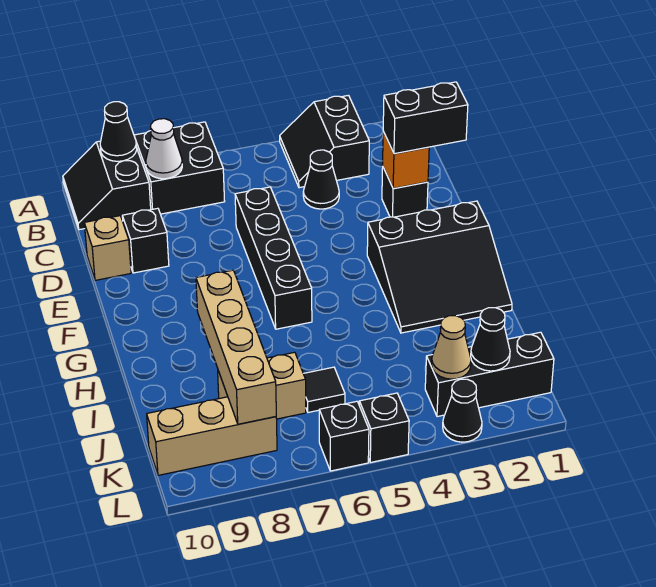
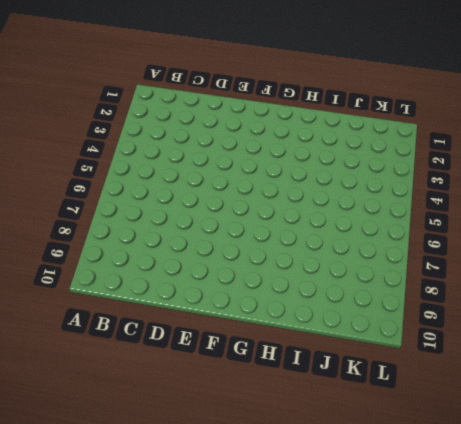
none -> black slope A3:B4 level 1 top 3
none -> black brick A7:B8 level 1
none -> black slope A9:B10 level 1 top 9

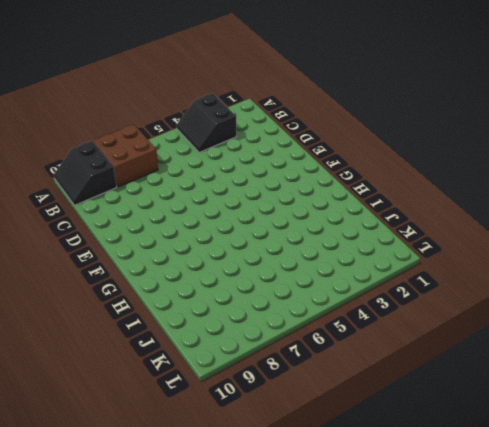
brown brick A7:B8 level 1 -> black brick A7:B8 level 1
none -> black cone C4 level 1
none -> black brick D2 level 1
none -> black brick D6:G6 level 1

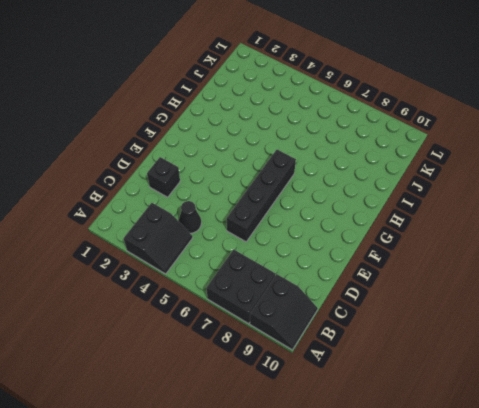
none -> black brick D9 level 1
none -> tan brick D10 level 1
none -> black slope F1:H3 level 1 top F

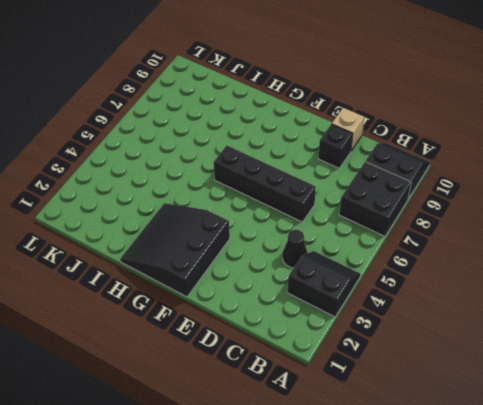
none -> black brick D2 level 1
none -> black tile J6 level 1
none -> tan brick J7:J8 level 1

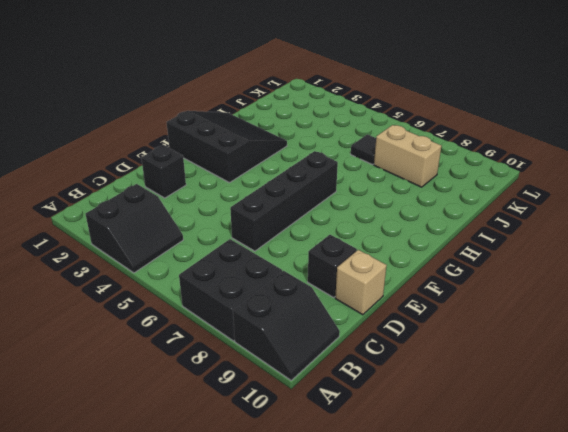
none -> black cone C4 level 1
none -> black brick K1:K3 level 1
none -> tan brick K8:K10 level 1

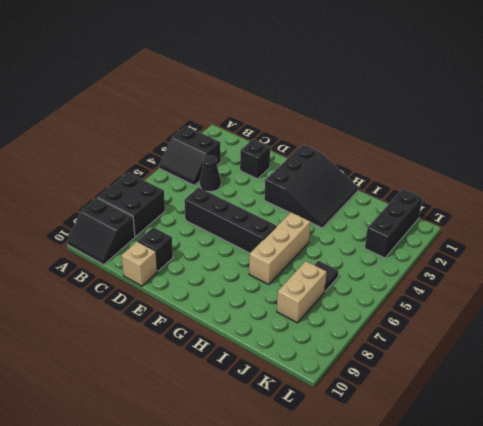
tan brick H5:H7 level 1 -> tan brick K8:K10 level 1
none -> black cone L3 level 1
none -> black brick L5 level 1
none -> black brick L6 level 1

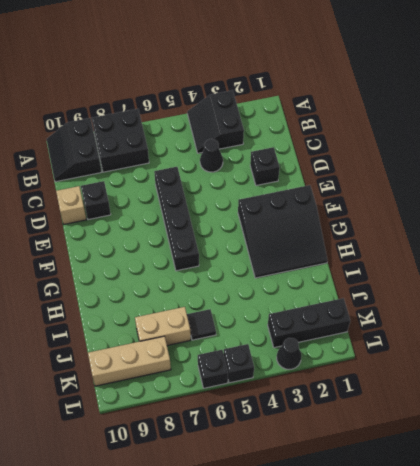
none -> black cone A9 level 2
none -> white cone B8 level 2
none -> orange brick D2 level 2

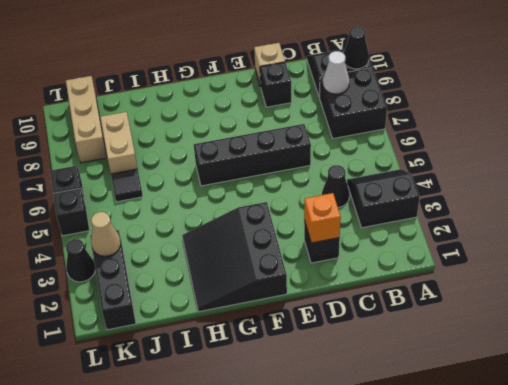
none -> tan brick H8:K8 level 2
none -> black cone K2 level 2
none -> black brick D1:D2 level 3

